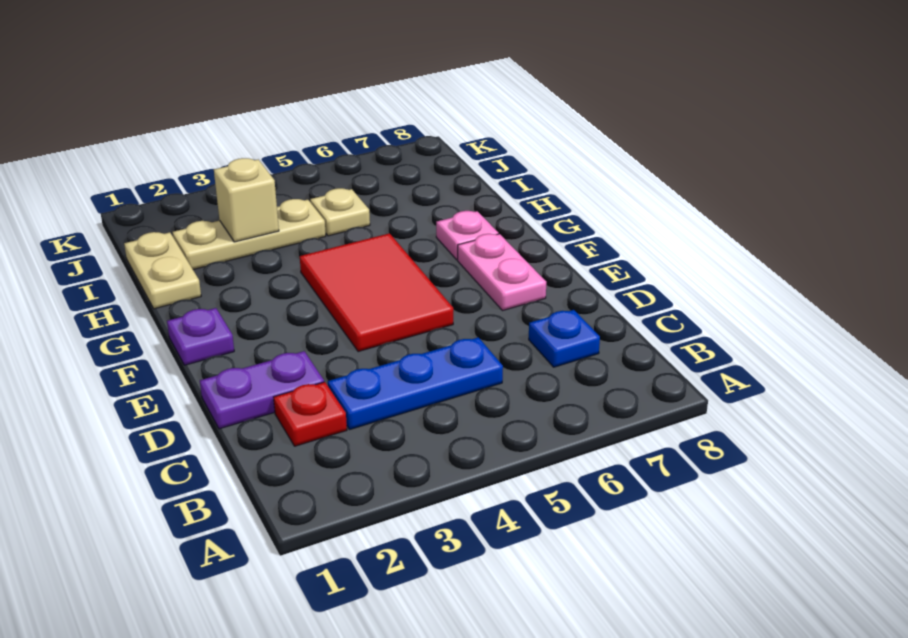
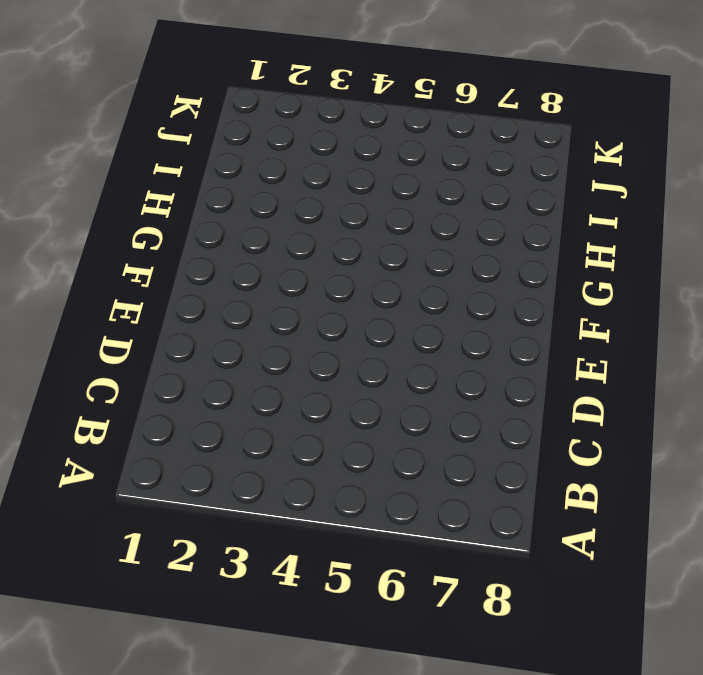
none -> red plate C2 level 1
none -> blue plate C3:C5 level 1
none -> blue plate C7 level 1

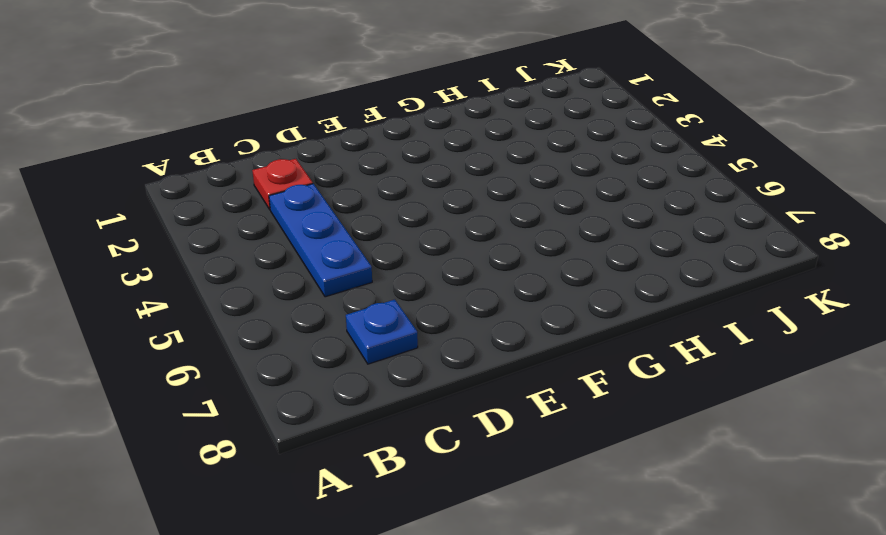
none -> purple plate D1:D2 level 1
none -> red tile E4:G5 level 1
none -> pink plate E7:F7 level 1

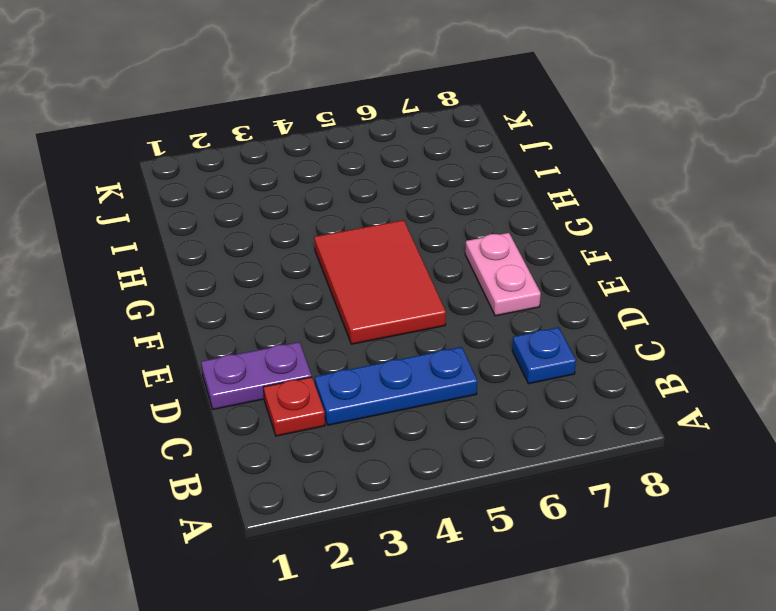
none -> purple plate F1 level 1
none -> pink plate G7 level 1
none -> tan plate H1:I1 level 1

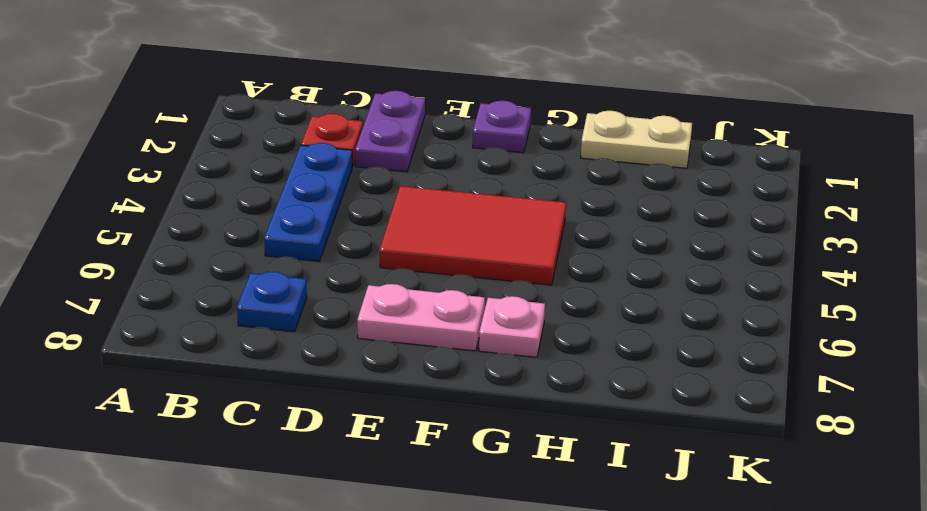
none -> tan plate I2:I4 level 1
none -> tan plate I5 level 1
none -> tan brick I3 level 2

